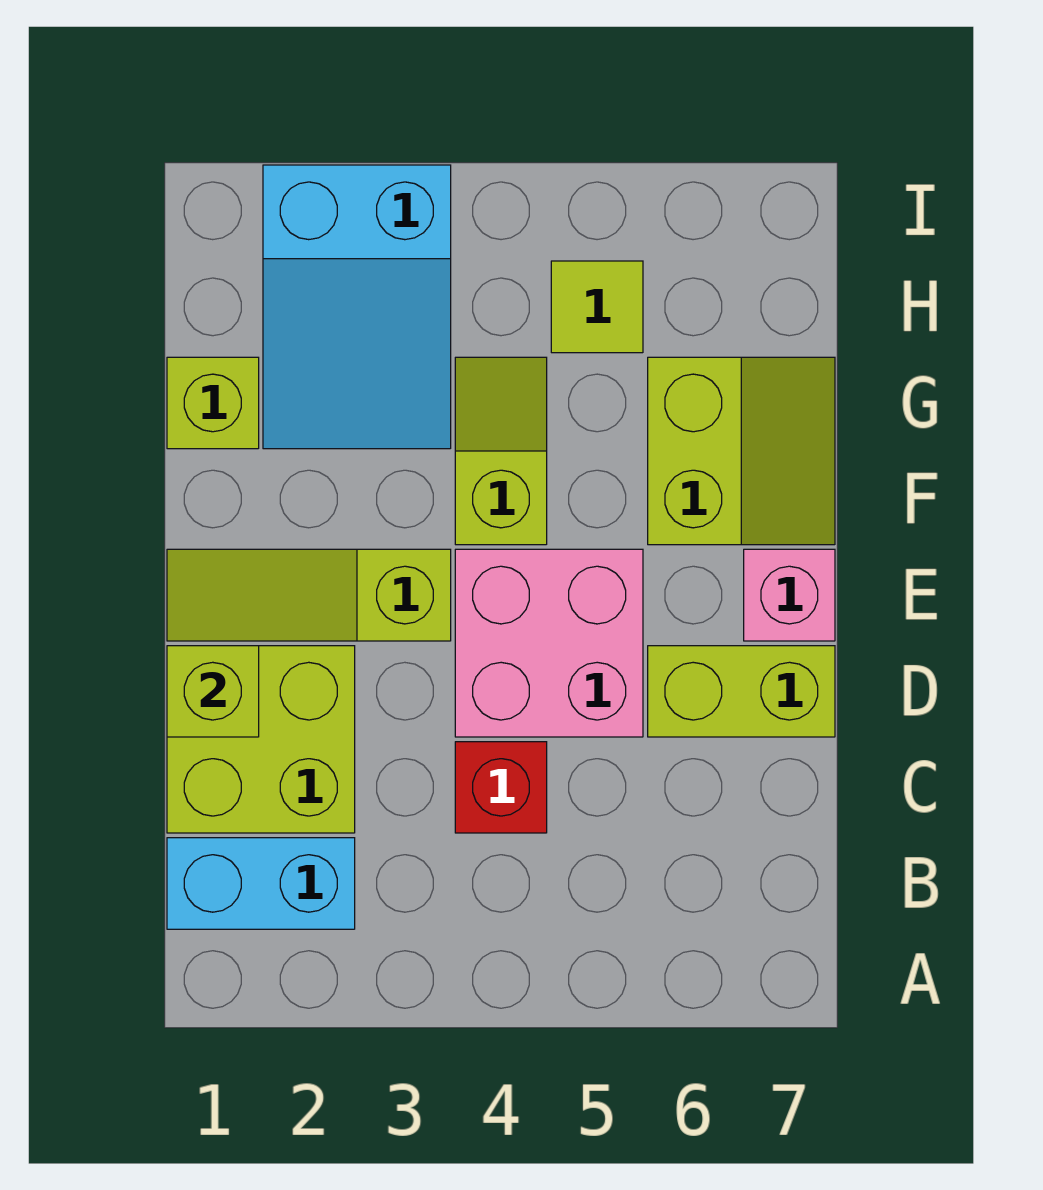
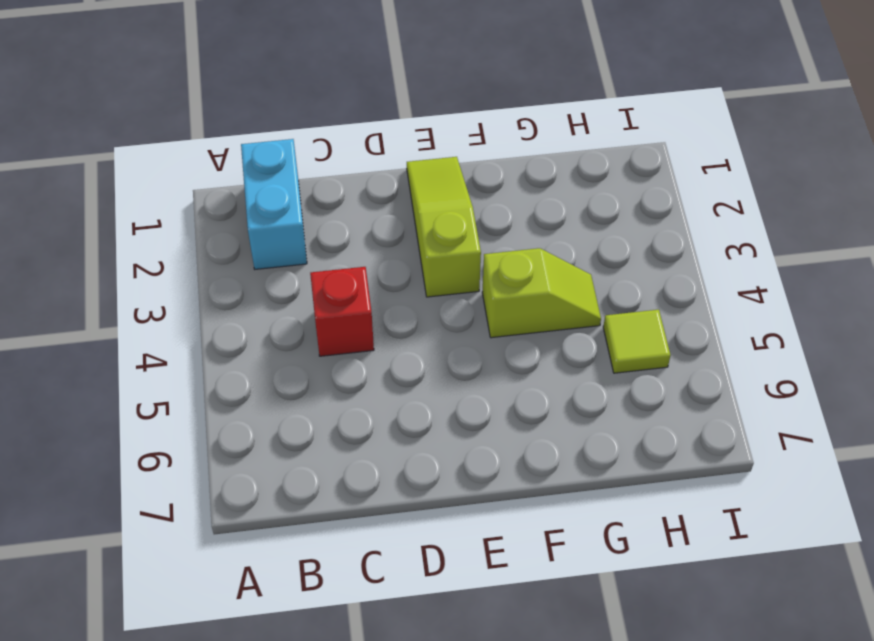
none -> lime brick C1:D2 level 1
none -> pink brick D4:E5 level 1
none -> lime brick D6:D7 level 1

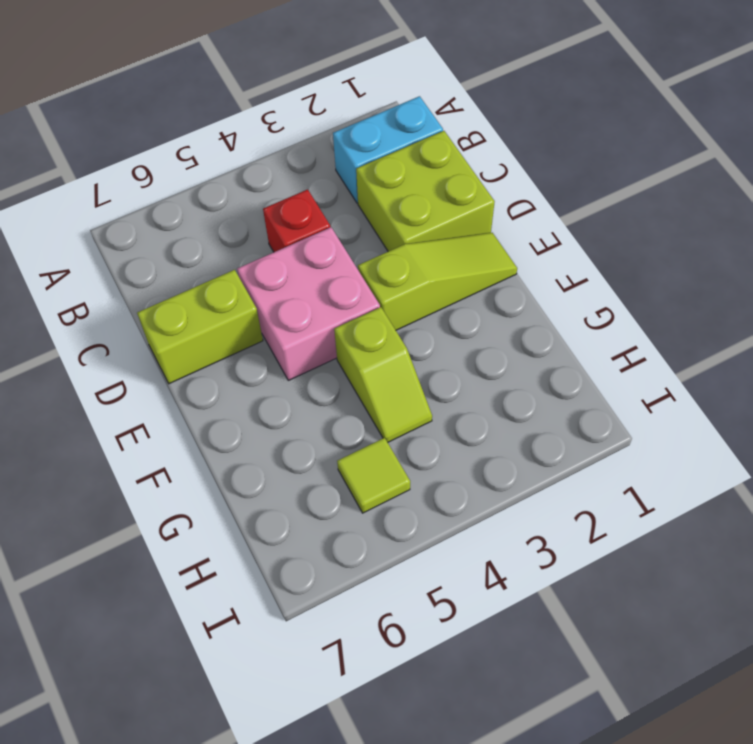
none -> pink brick E7 level 1
none -> lime slope F6:G7 level 1 top 6
none -> lime brick G1 level 1

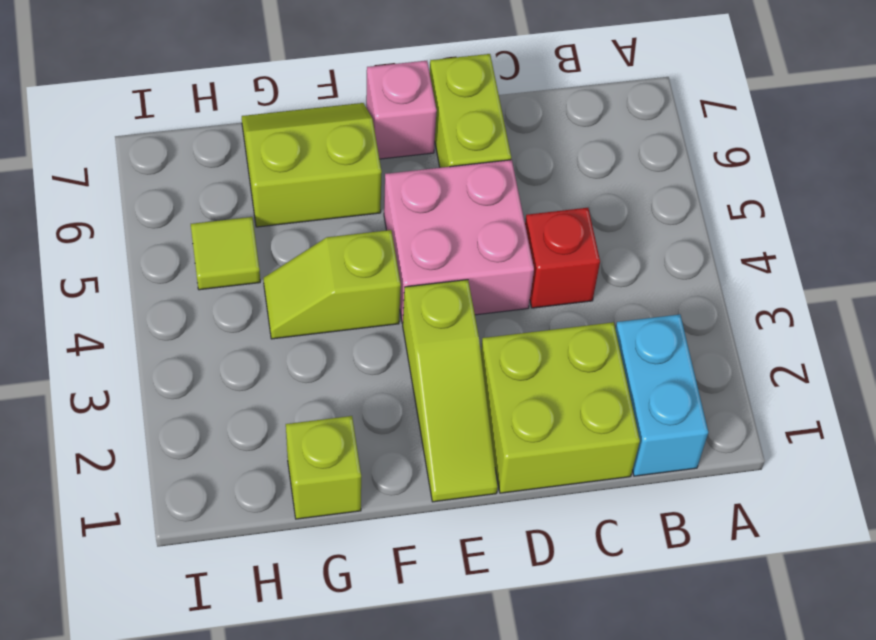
none -> cyan slope G2:I3 level 1 top I
none -> lime brick D1 level 2

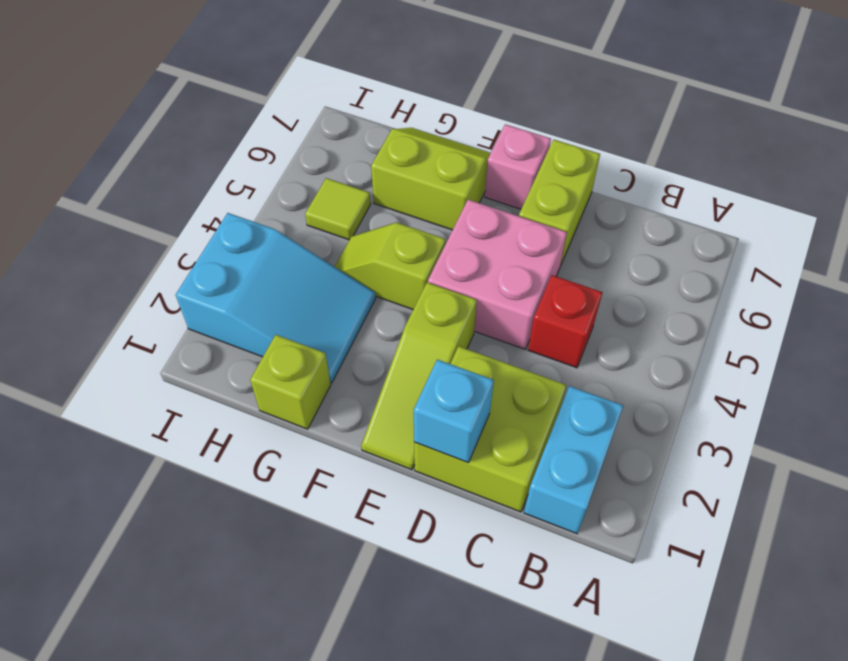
cyan brick D1 level 2 -> lime brick D1 level 2

